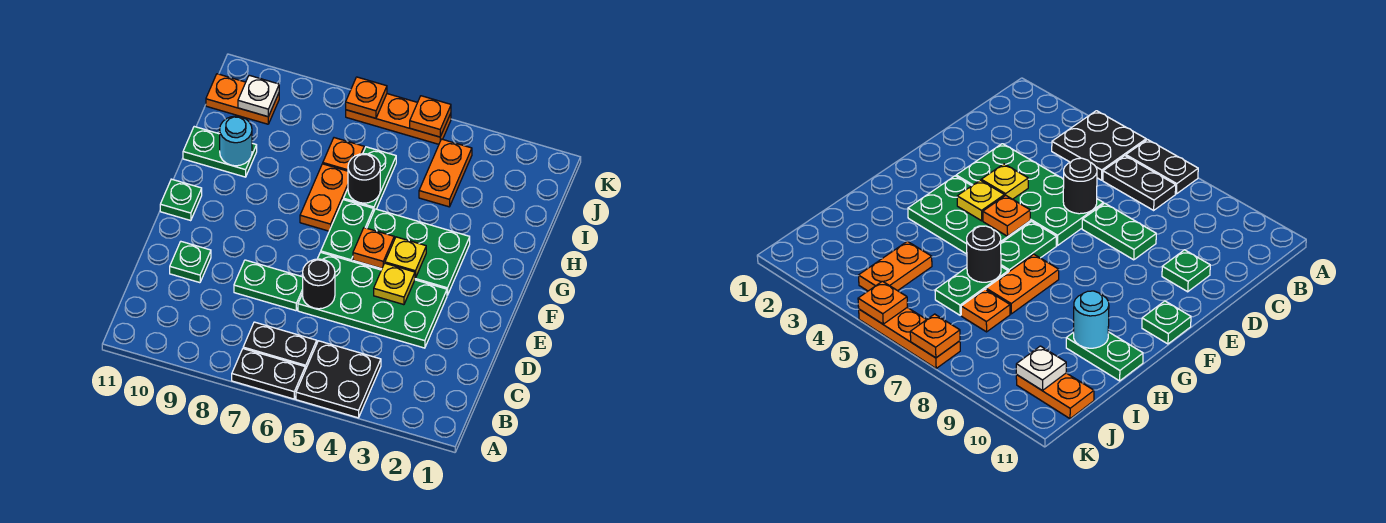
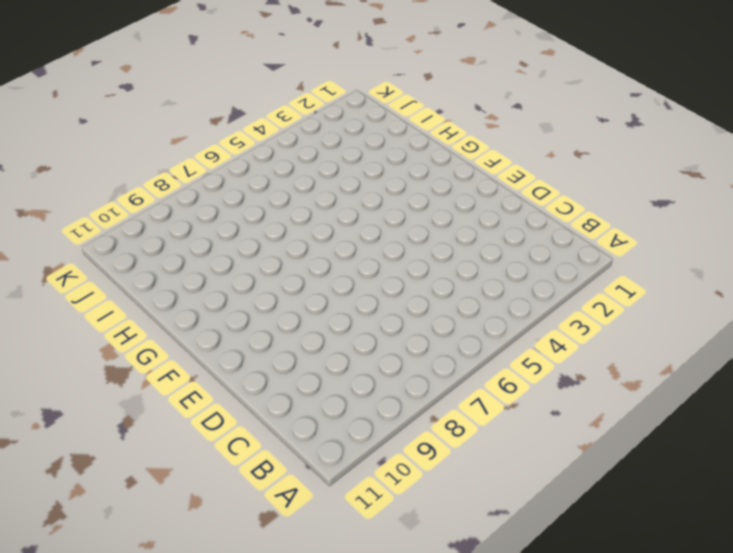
none -> black plate A4:B5 level 1
none -> black plate A6:A7 level 1
none -> black plate B6:B7 level 1

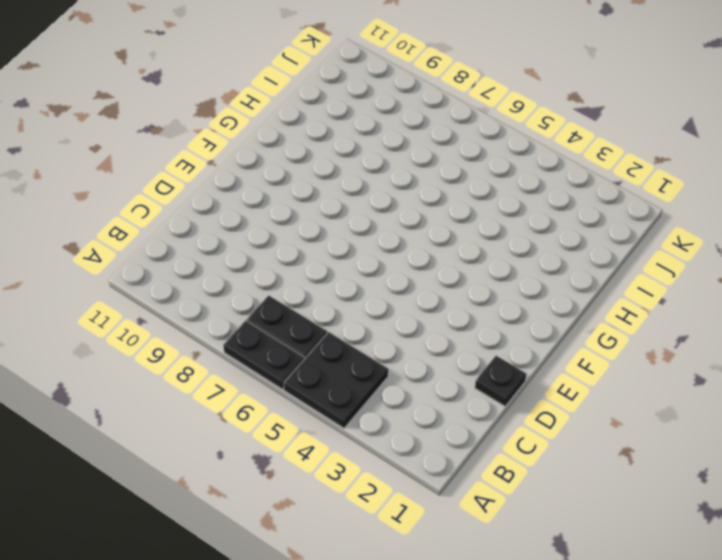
black plate D1 level 1 -> none
none -> green plate D3:E6 level 1
none -> green plate D7:D8 level 1
none -> green plate D10 level 1

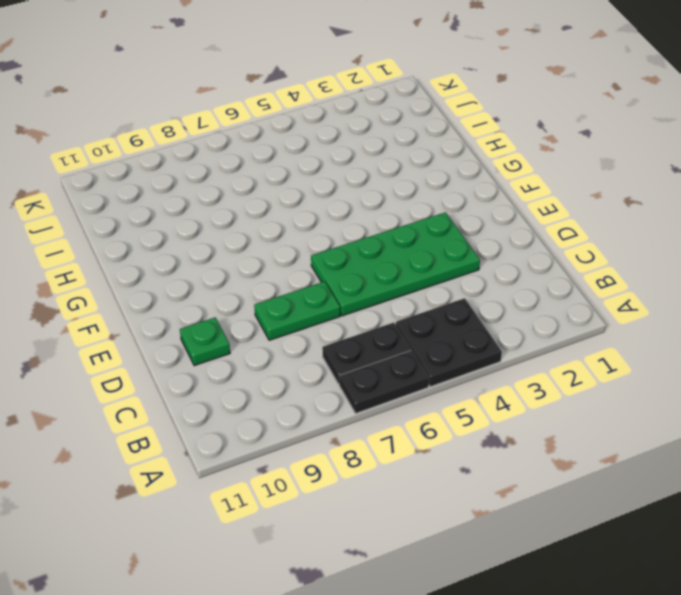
none -> green plate F3:G5 level 1
none -> green plate F6:G6 level 1
none -> green plate F11 level 1

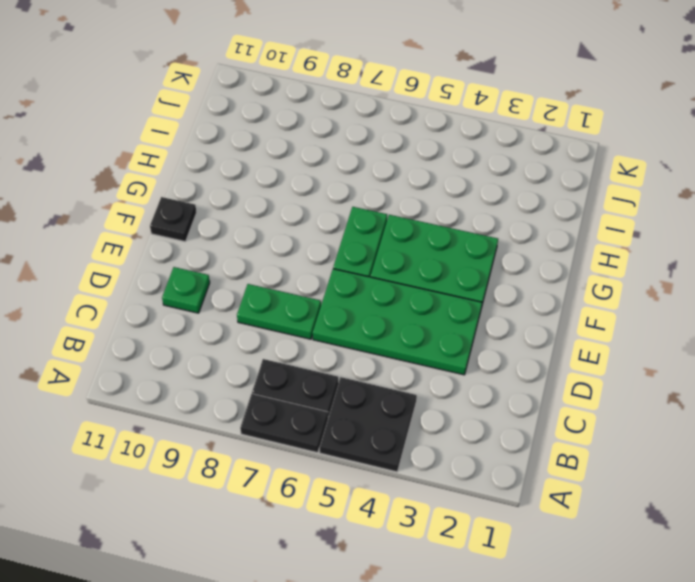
black plate F11 level 1 -> green plate F11 level 1
none -> orange plate G7:H7 level 1
none -> green plate H6:I6 level 1
none -> green plate H10:H11 level 1

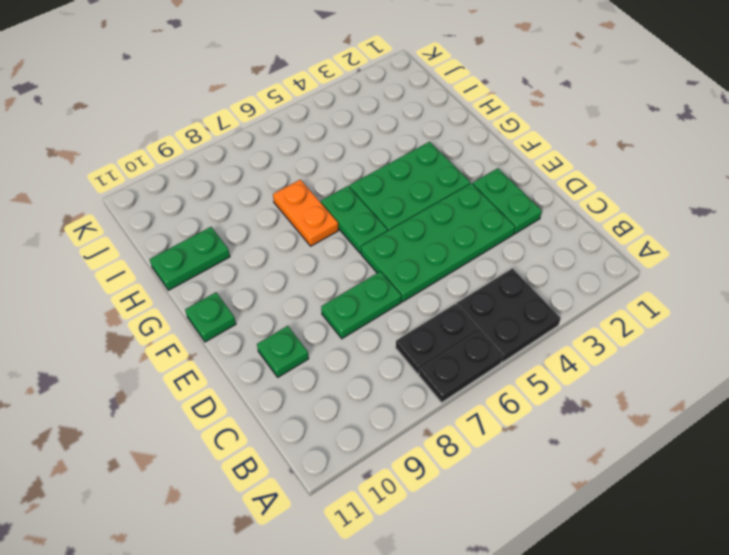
green plate D2:E2 level 1 -> green plate H6:I6 level 1
none -> orange plate I4:J4 level 1
none -> orange plate I7 level 1
none -> orange plate J10:J11 level 1

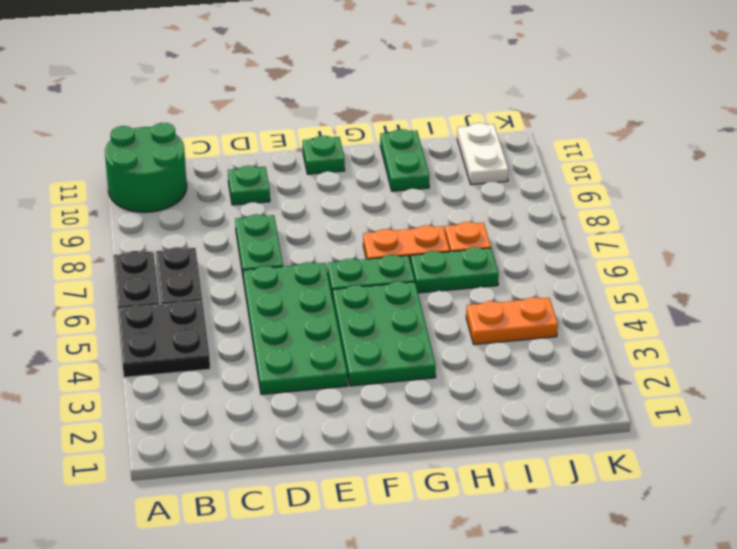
green round brick A10:B11 level 1 -> none
white plate J10:J11 level 1 -> orange plate J10:J11 level 1
none -> orange plate K5:K7 level 1
none -> black round brick D6 level 2
none -> yellow plate E4 level 2

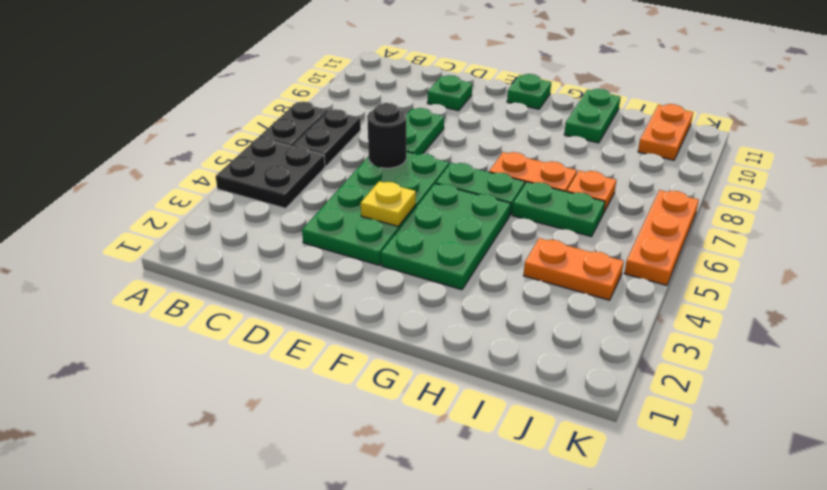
none -> yellow plate F4 level 2
none -> orange plate F5 level 2
none -> black round brick H6 level 2

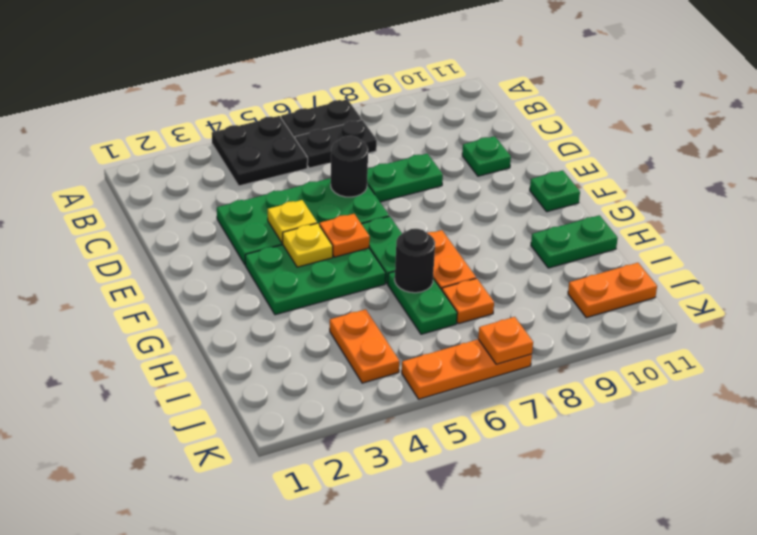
none -> cyan round brick H10 level 2
none -> white plate J10 level 2
none -> orange plate K5 level 2

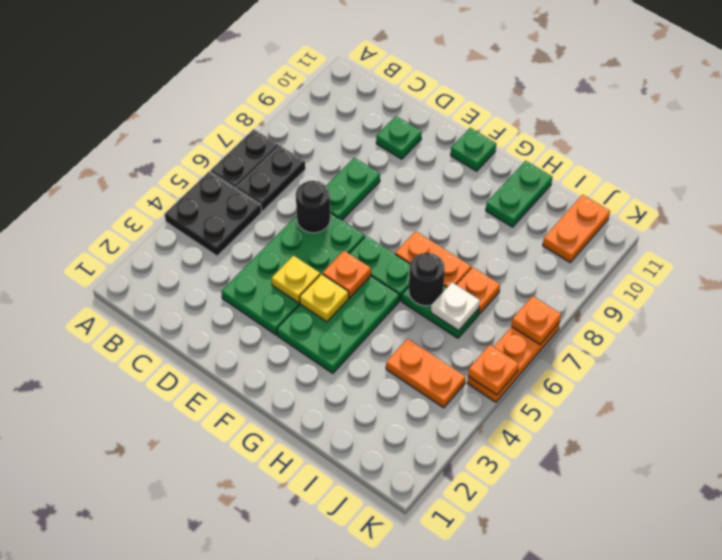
white plate I6 level 2 -> white plate J10 level 2
none -> cyan round brick H10 level 2

